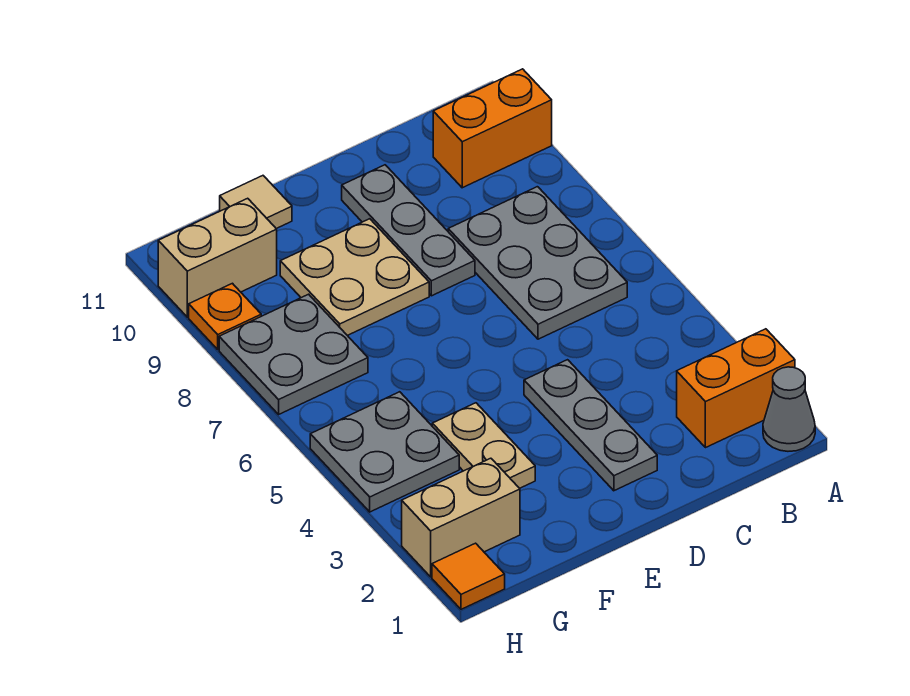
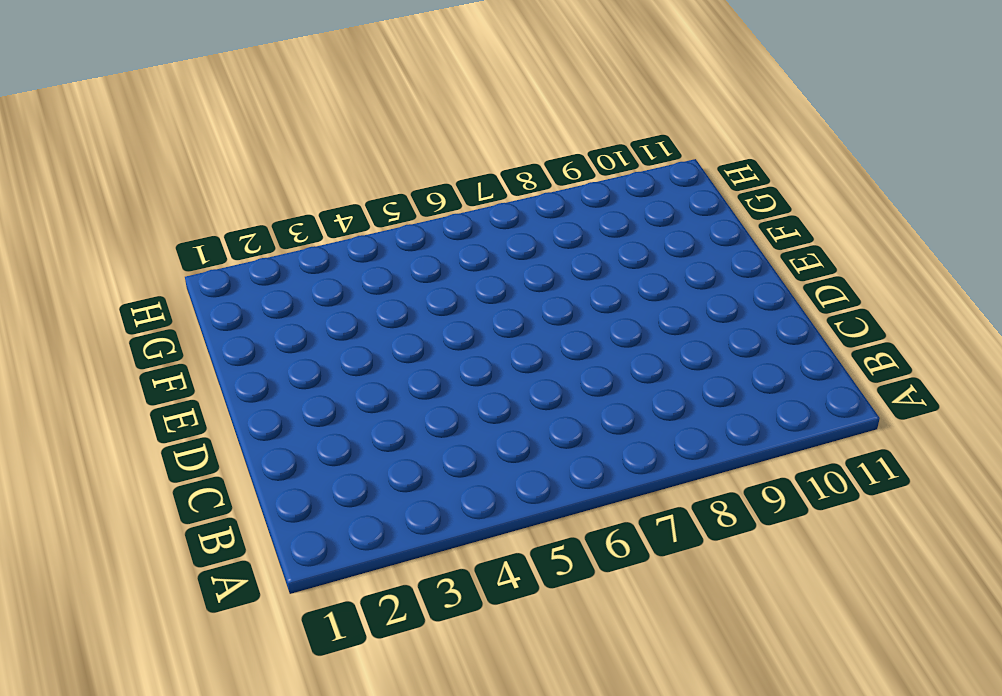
none -> grey cone A1 level 1
none -> orange brick A2:B2 level 1
none -> orange brick A10:B10 level 1

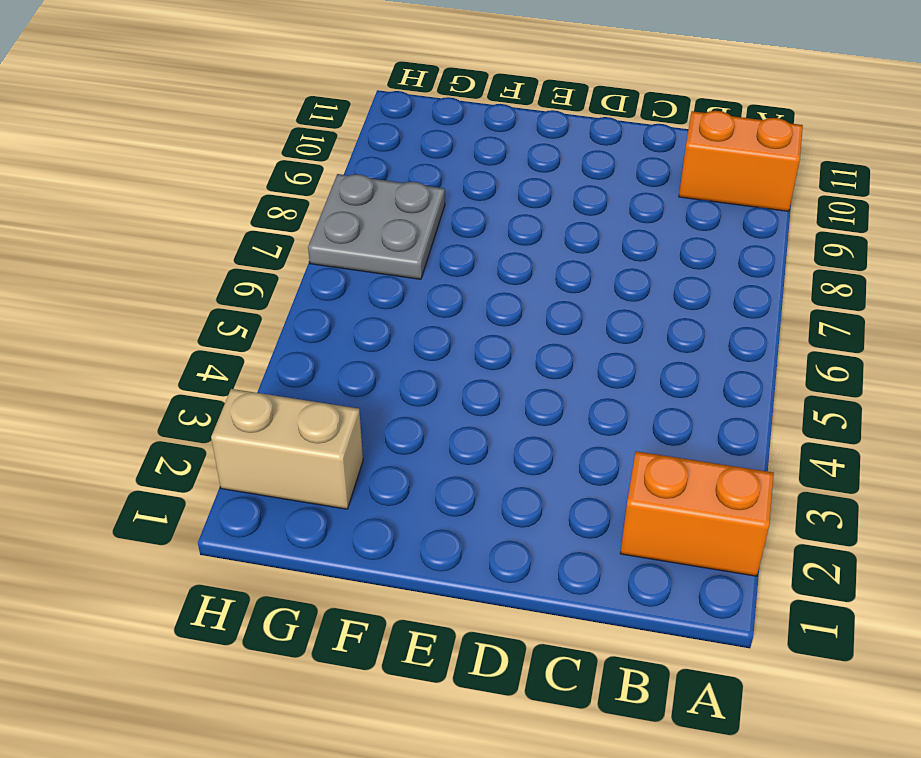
none -> grey cone A1 level 1
none -> grey plate B6:C8 level 1
none -> grey plate D2:D4 level 1

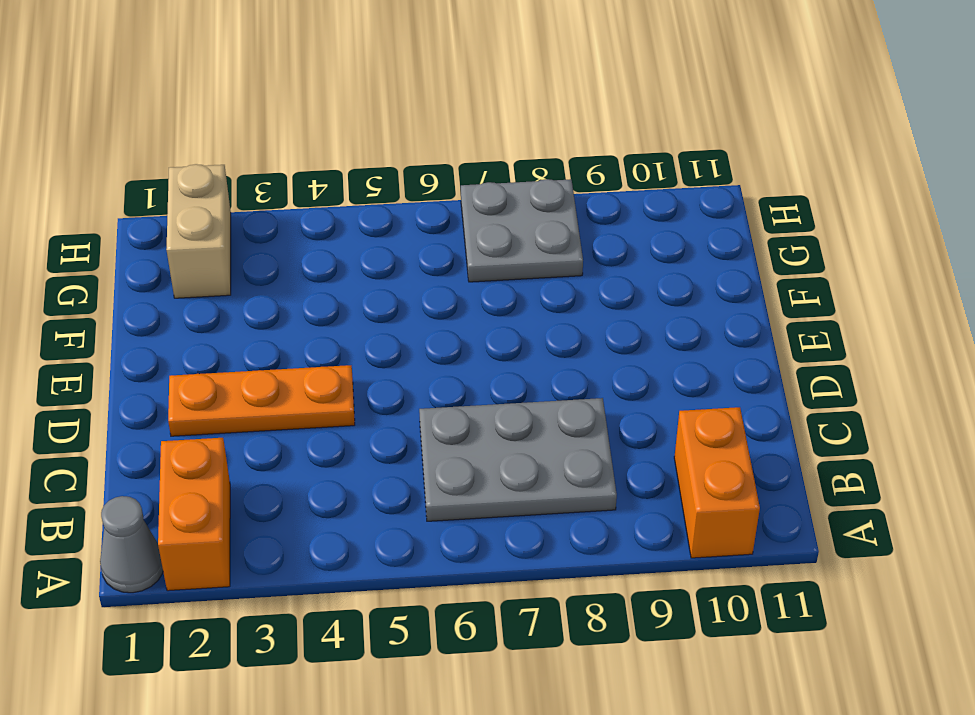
orange plate D2:D4 level 1 -> grey plate D2:D4 level 1
none -> grey plate D8:D10 level 1
none -> tan plate E8:F9 level 1
none -> tan plate F3:F4 level 1

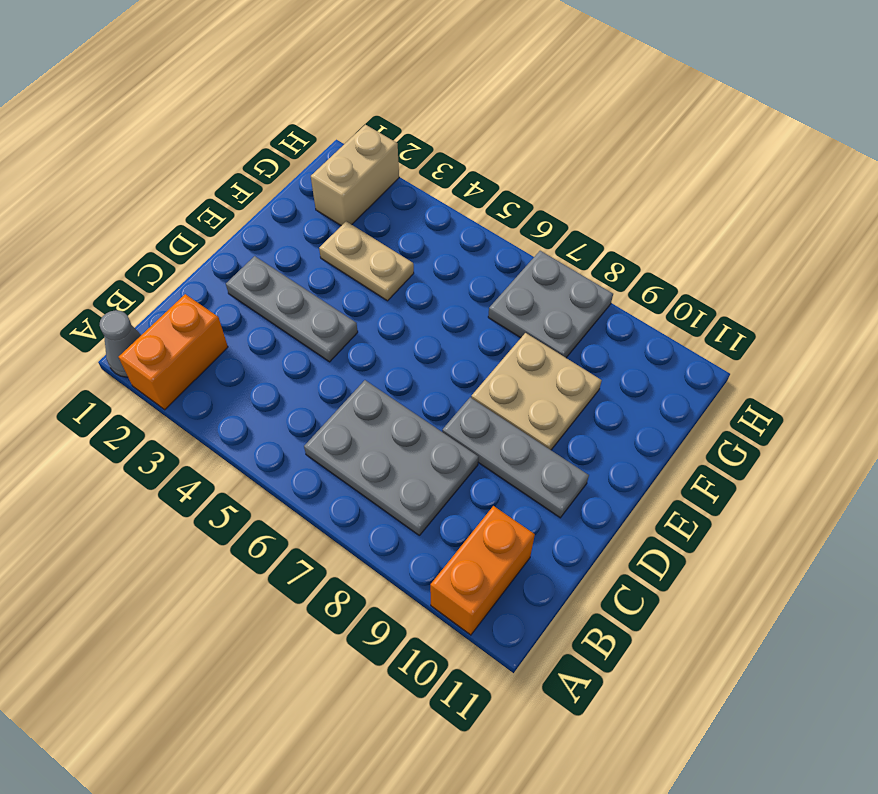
none -> tan tile F11 level 1
none -> grey plate G4:H5 level 1
none -> tan brick G10:H10 level 1

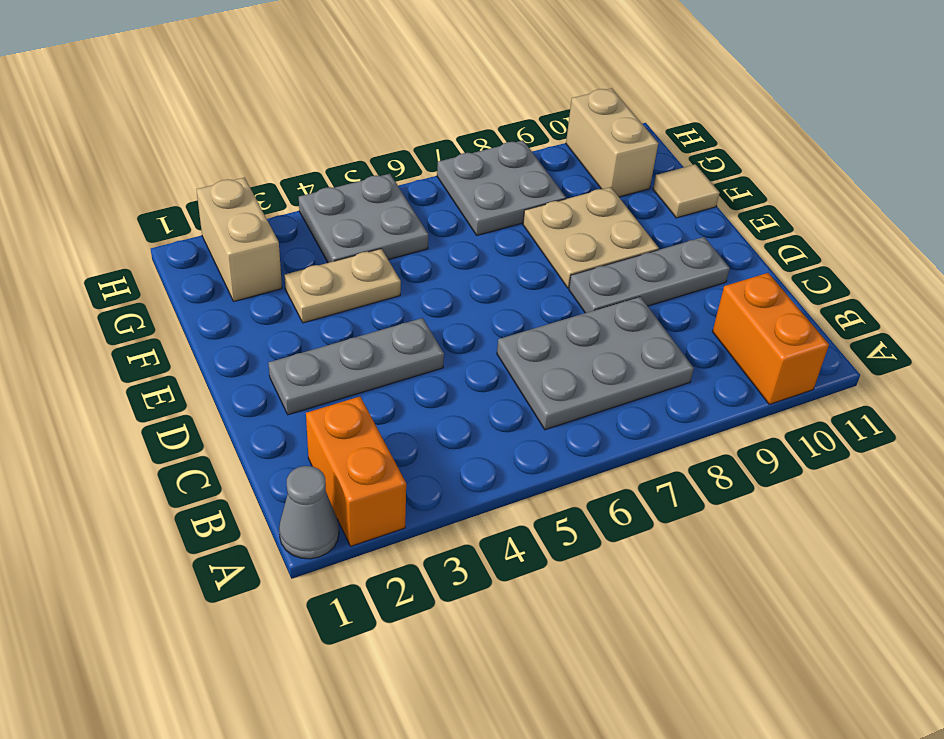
none -> orange tile H1 level 1
none -> orange plate H9 level 1

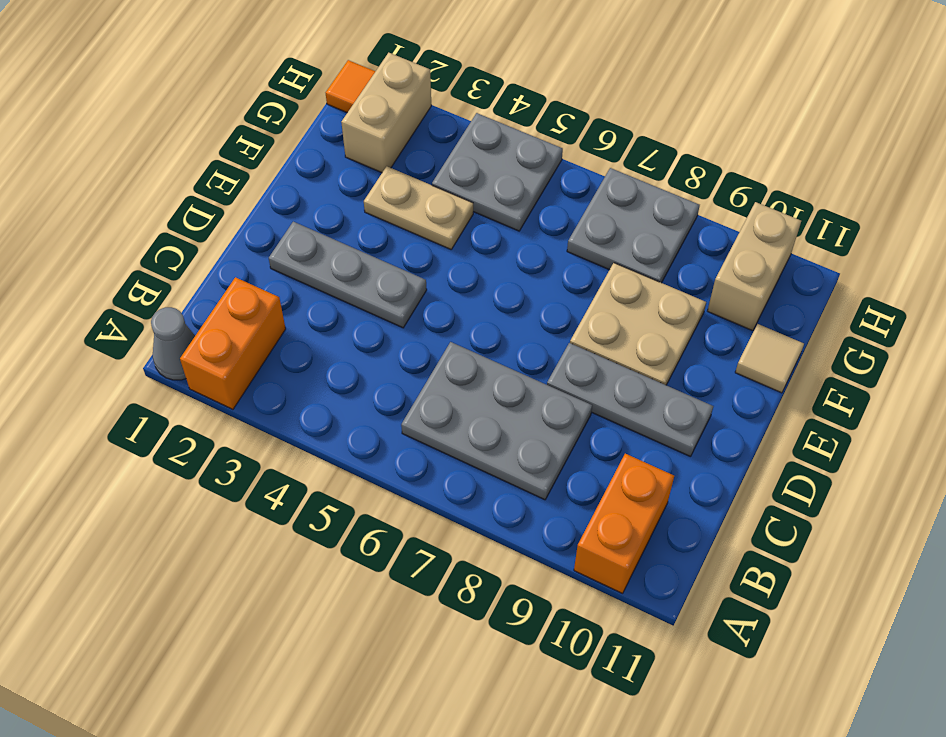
none -> orange plate H9 level 1

